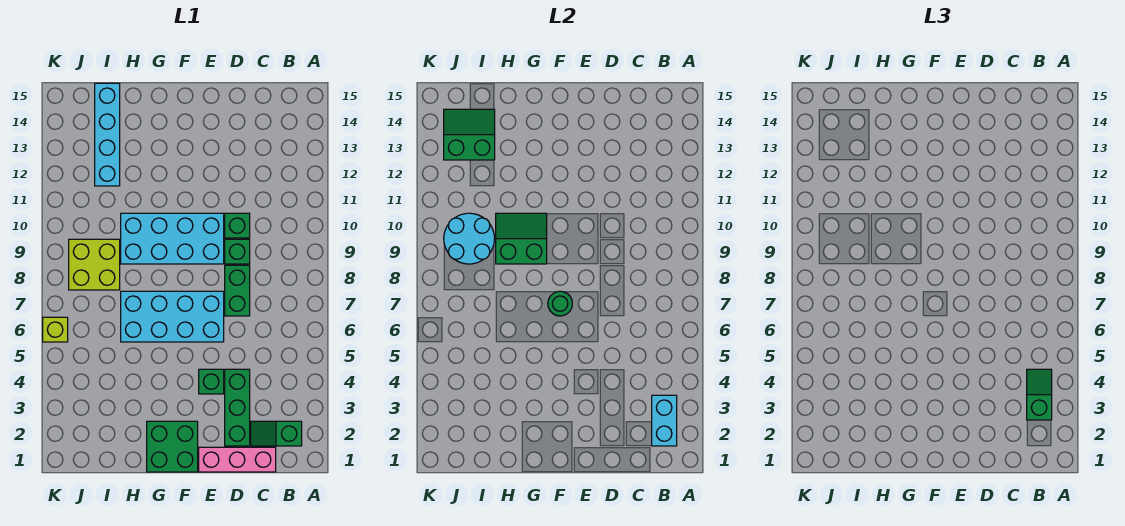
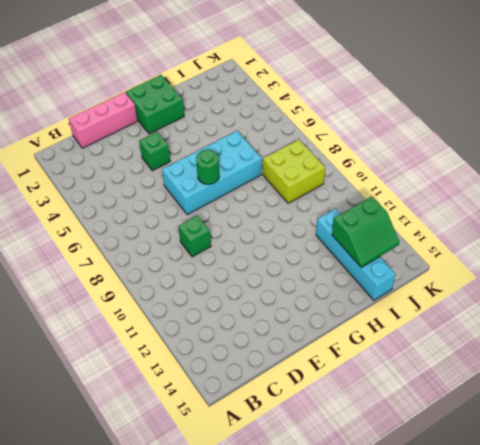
none -> green slope B2:C2 level 1 top B
none -> green brick D2:D4 level 1
none -> green brick D7:D8 level 1

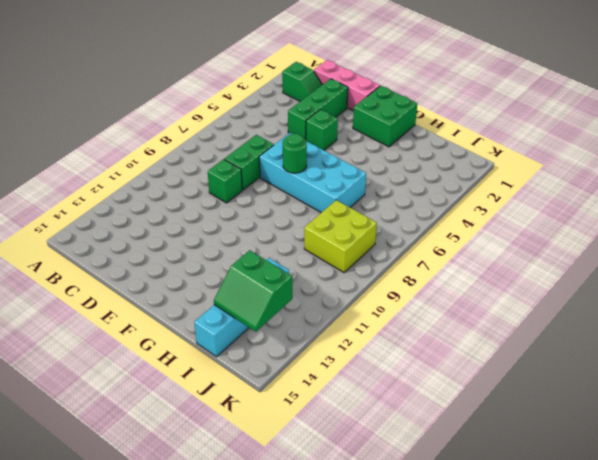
none -> green brick D10 level 1
none -> cyan brick E9:H10 level 1
none -> lime brick K6 level 1

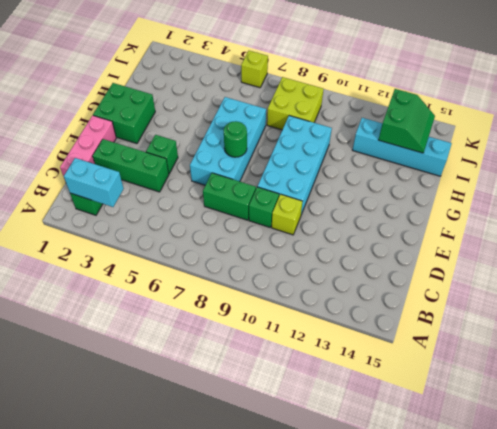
lime brick D10 level 1 -> green brick D10 level 1
none -> green slope G9:H10 level 2 top 9
none -> cyan round brick I9:J10 level 2
none -> green slope B3:B4 level 3 top 3

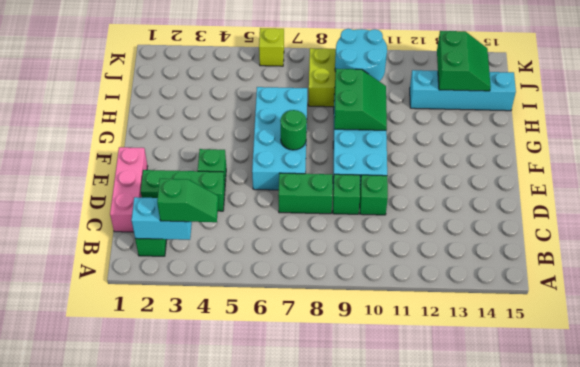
none -> green brick F1:G2 level 1

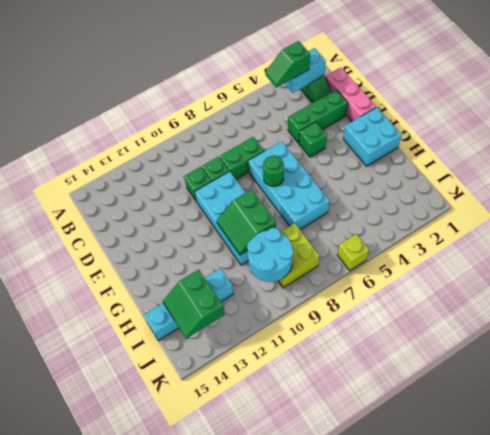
cyan brick F1:G2 level 1 -> green brick F1:G2 level 1

